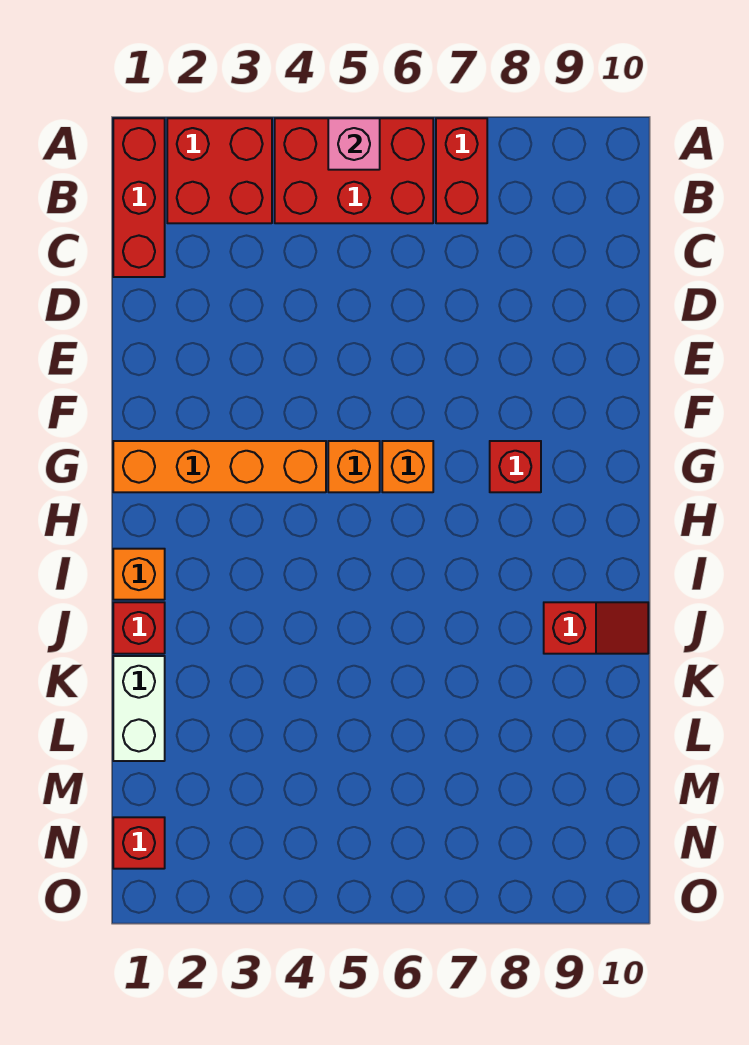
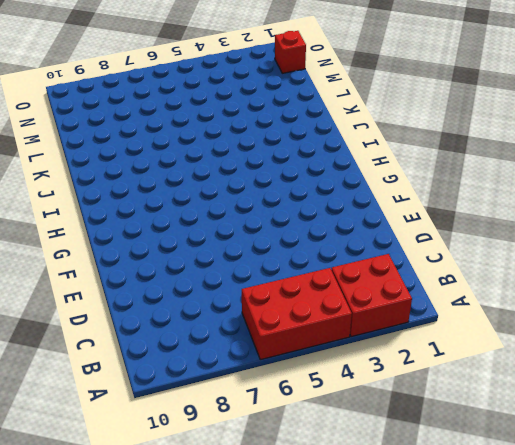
none -> red brick A1:C1 level 1
none -> red brick A7:B7 level 1
none -> orange brick G1:G4 level 1

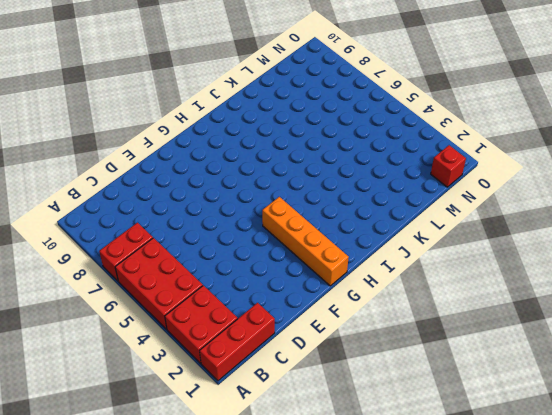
none -> orange brick G5 level 1
none -> orange brick G6 level 1
none -> red brick G8 level 1

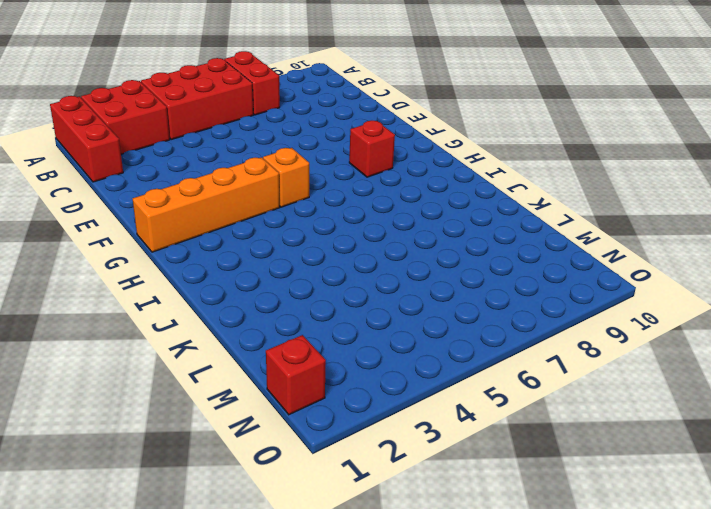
none -> orange brick G6 level 1
none -> orange brick I1 level 1
none -> red brick J1 level 1

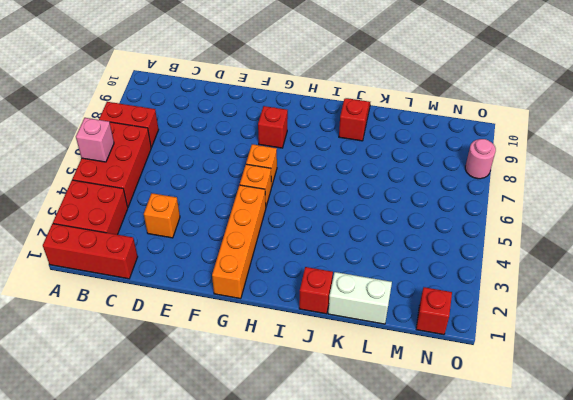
orange brick D3 level 1 -> orange brick I1 level 1
pink round brick O8 level 1 -> none

